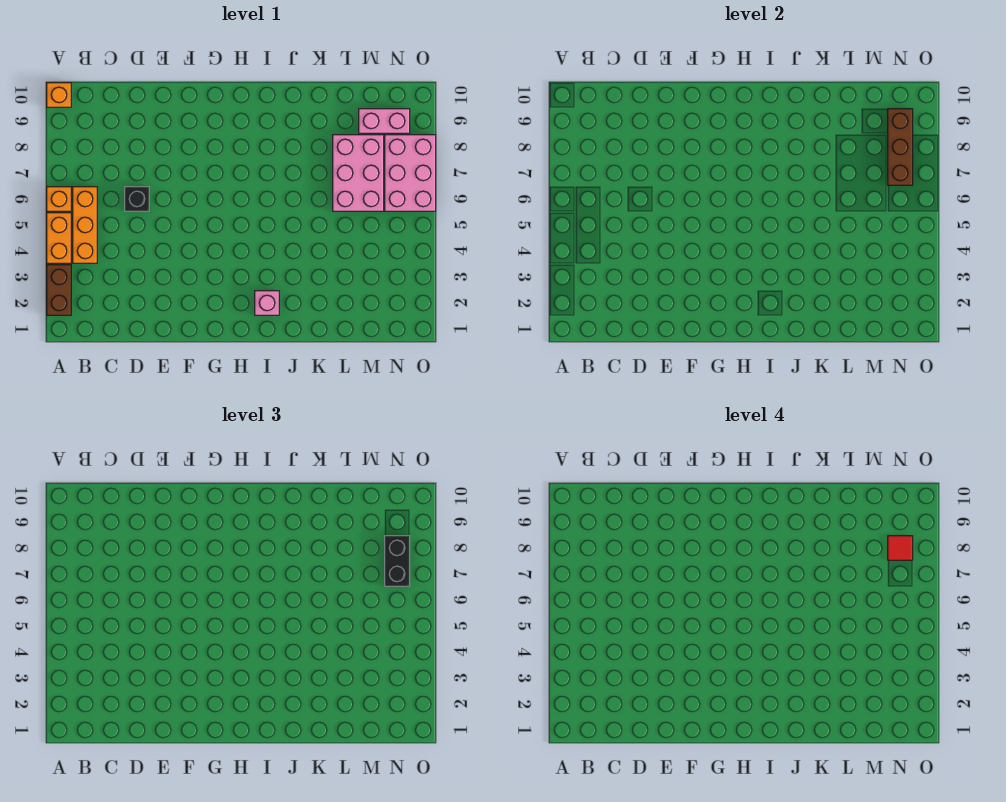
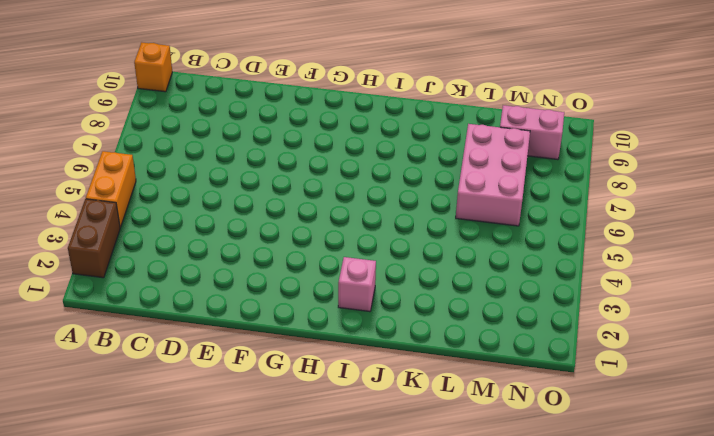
none -> orange brick A6 level 1
none -> orange brick B4:B6 level 1
none -> black brick D6 level 1

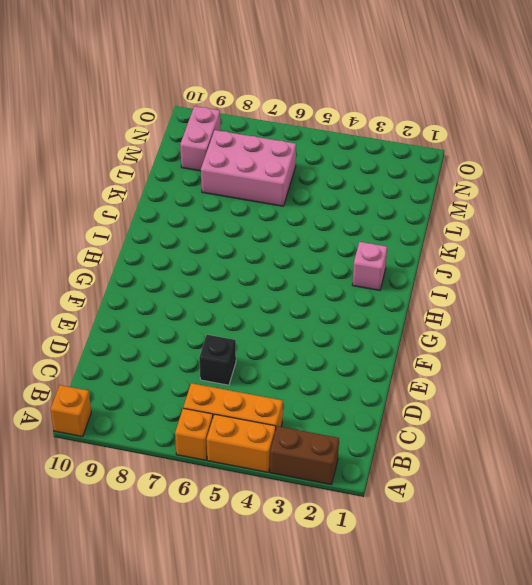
none -> pink brick N6:O8 level 1
none -> brown brick N7:N9 level 2
none -> black brick N7:N8 level 3

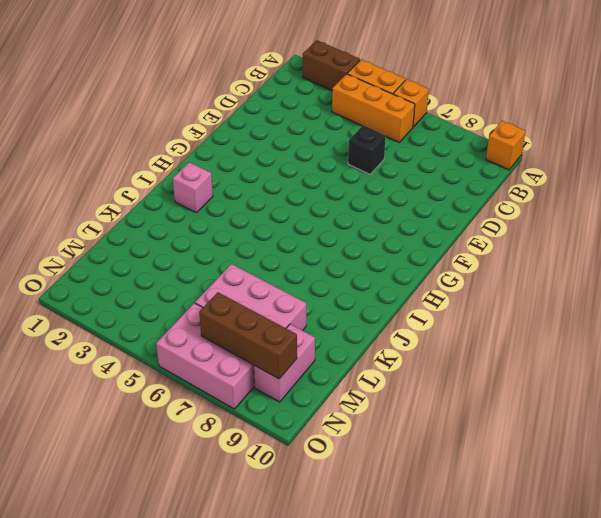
none -> black brick N7:N8 level 3
none -> red tile N8 level 4

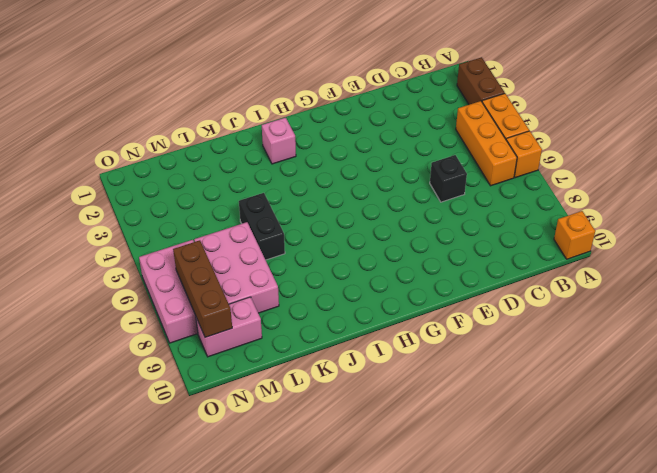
black brick K5:K6 level 1 -> black brick N7:N8 level 3
none -> red tile N8 level 4

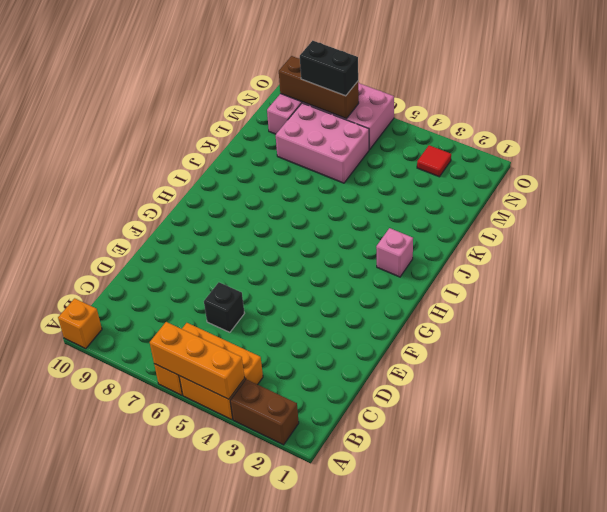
orange brick A4:A6 level 2 -> none
red tile N3 level 1 -> red tile N8 level 4

